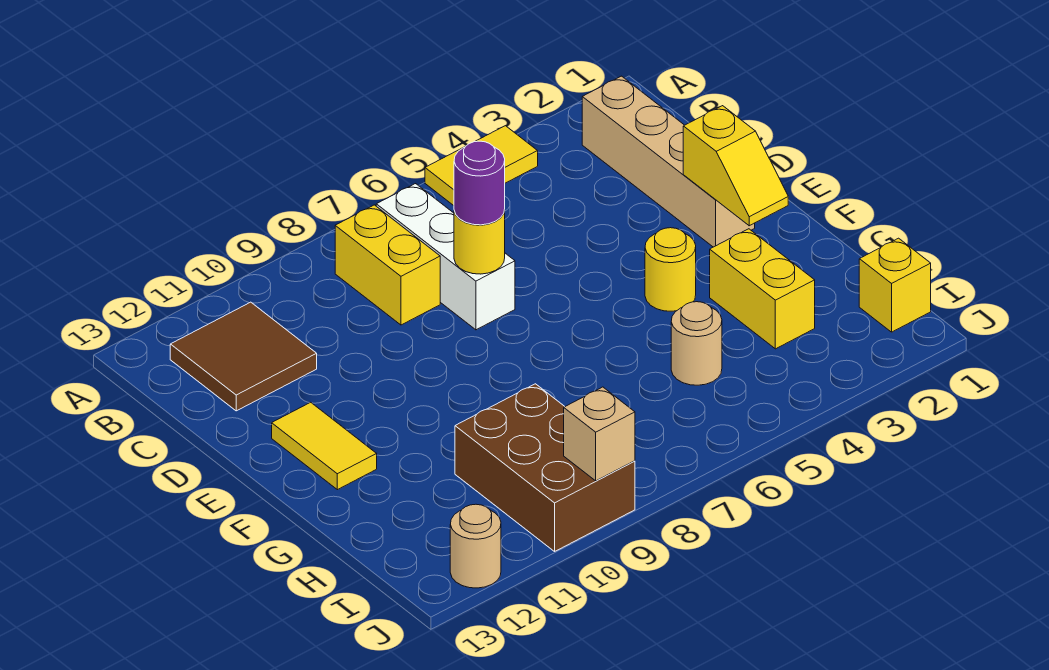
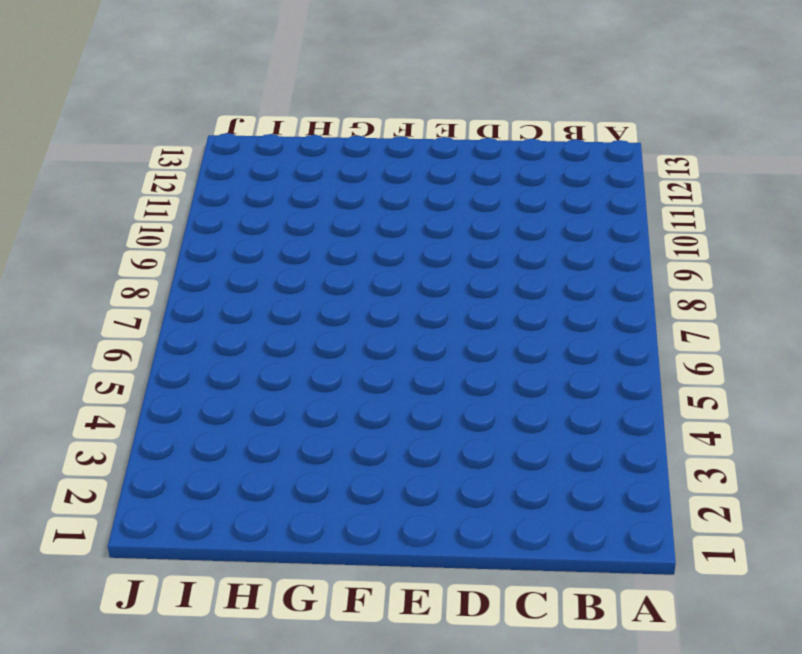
none -> yellow tile A4:A5 level 1
none -> tan brick B2:E2 level 1
none -> white brick B7:D7 level 1

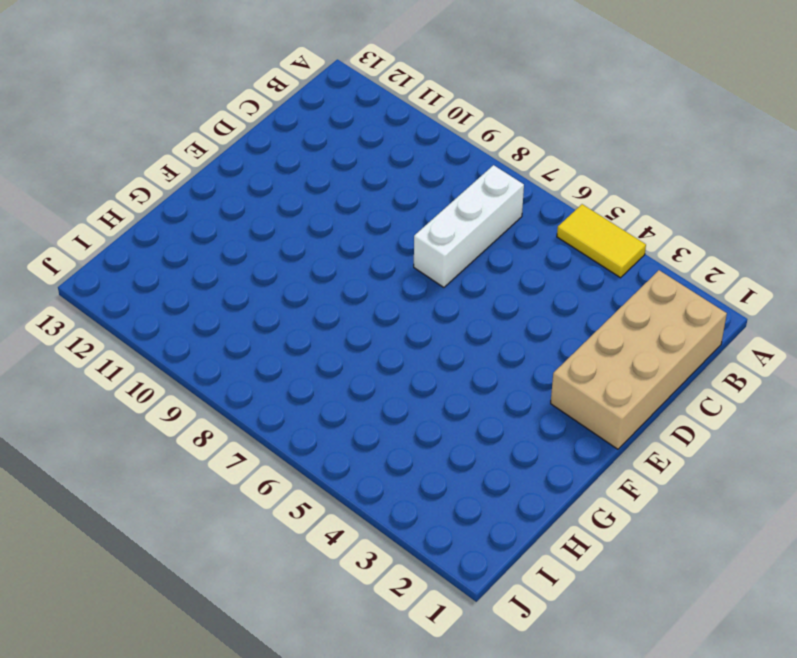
tan brick B1:E2 level 1 -> tan brick B2:E2 level 1
none -> yellow brick B8:C8 level 1
none -> brown tile B11:C12 level 1
none -> yellow tile E12:F12 level 1

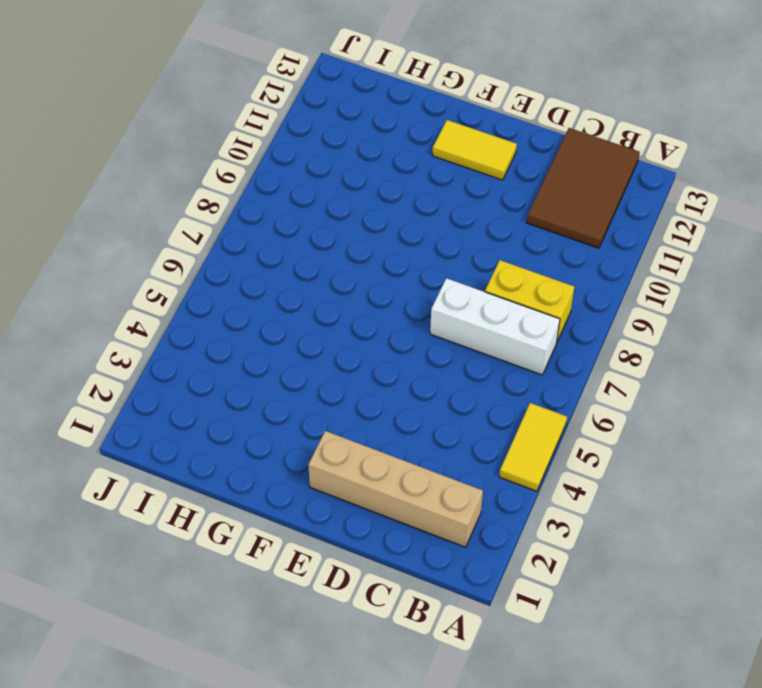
brown tile B11:C13 level 1 -> brown tile B11:C12 level 1
none -> yellow round brick F4 level 1
none -> yellow brick G3:H3 level 1
none -> tan round brick H5 level 1

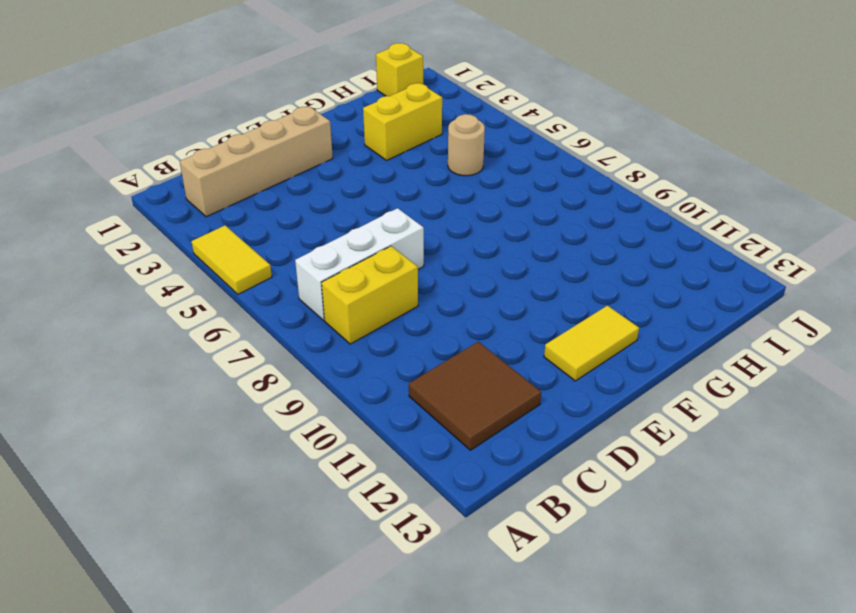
none -> yellow round brick F4 level 1
none -> brown brick H9:J10 level 1
none -> tan round brick J12 level 1

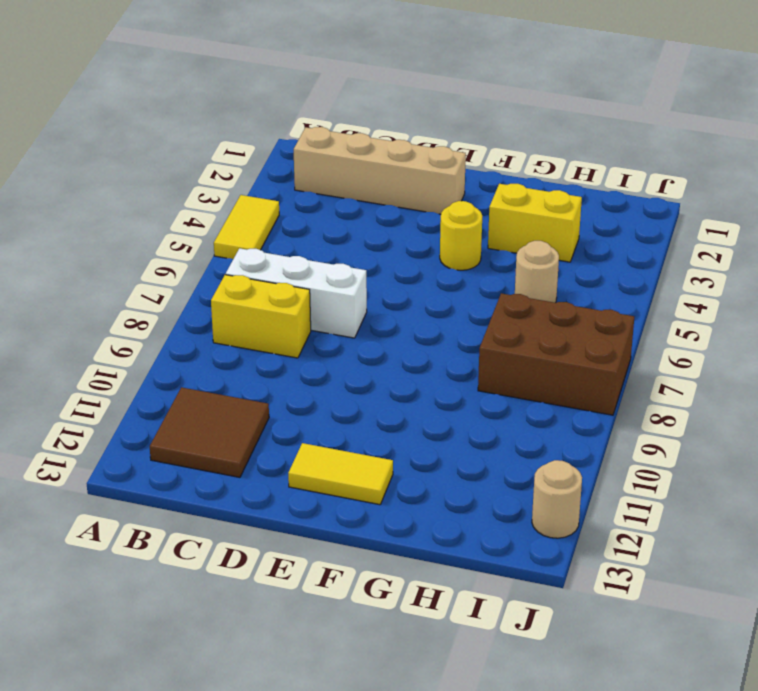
brown brick H7:J8 level 1 -> brown brick H9:J10 level 1
none -> yellow brick I1 level 1
none -> yellow round brick D7 level 2
none -> yellow slope E2:F2 level 2 top E

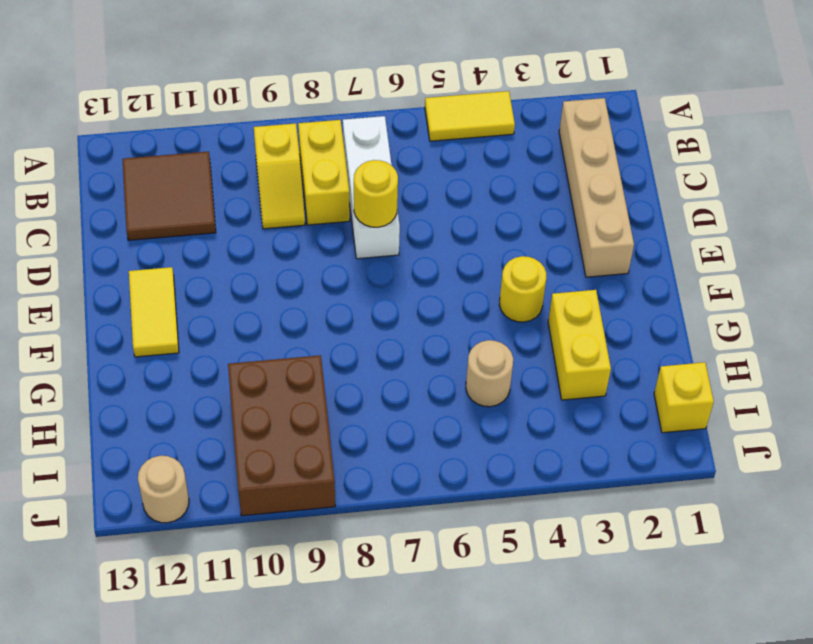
yellow slope B9:C9 level 1 top B -> yellow slope E2:F2 level 2 top E
none -> tan brick J9 level 2
none -> purple round brick D7 level 3

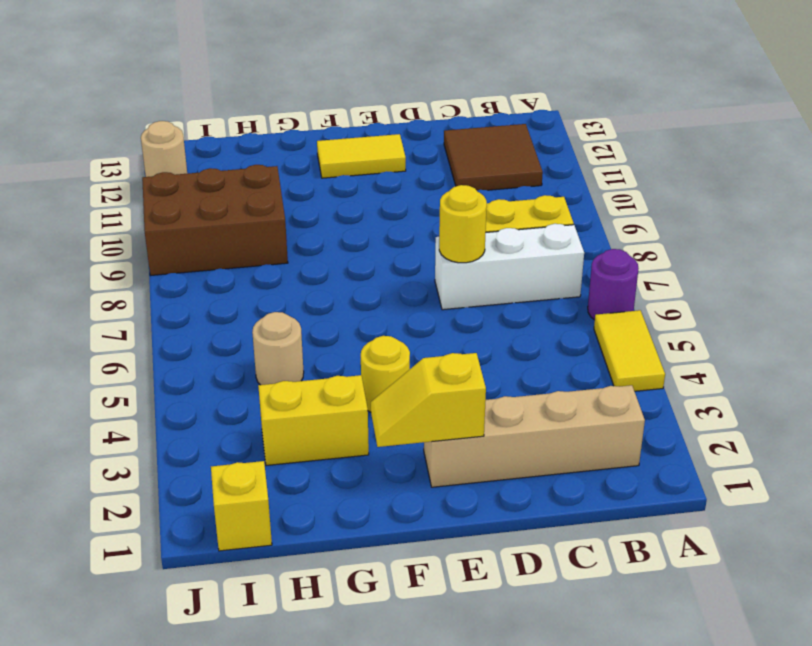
purple round brick A6 level 1 -> purple round brick D7 level 3
none -> tan brick J9 level 2

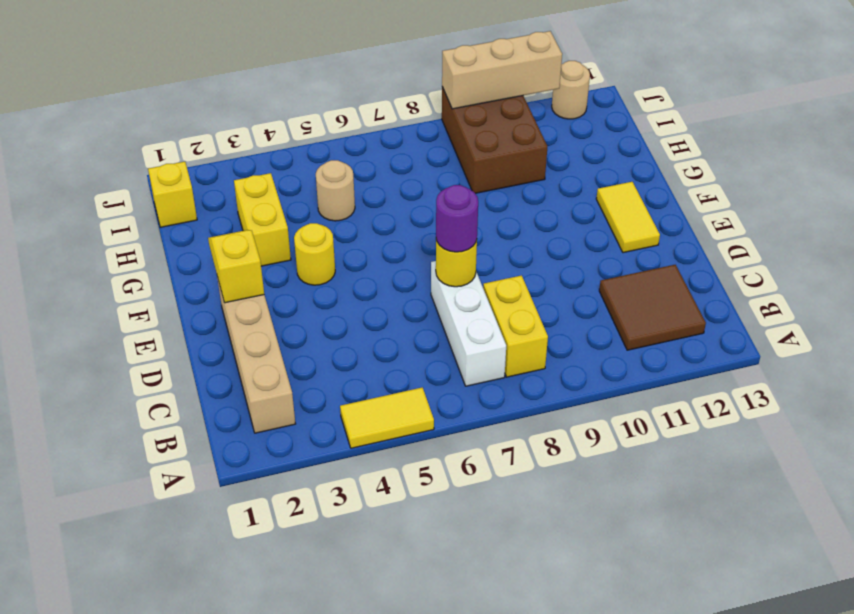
tan brick J9:J11 level 2 -> tan brick J9 level 2

